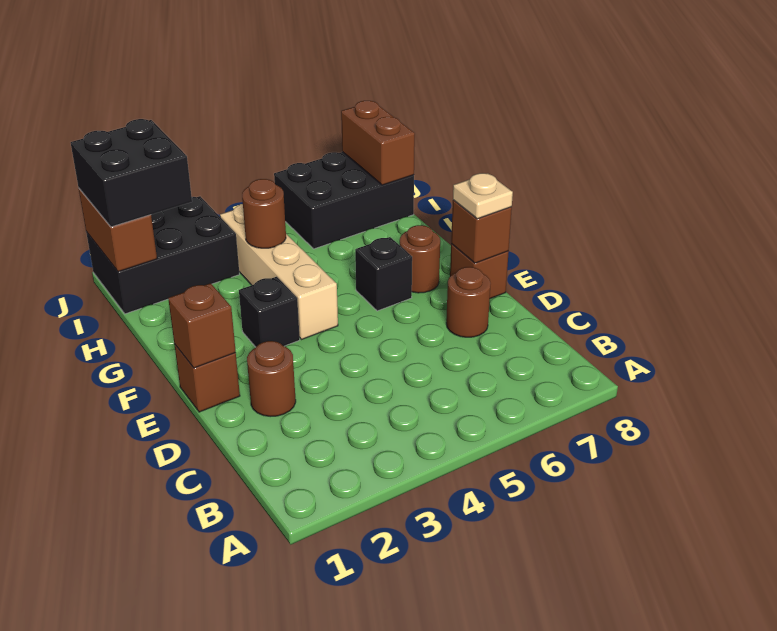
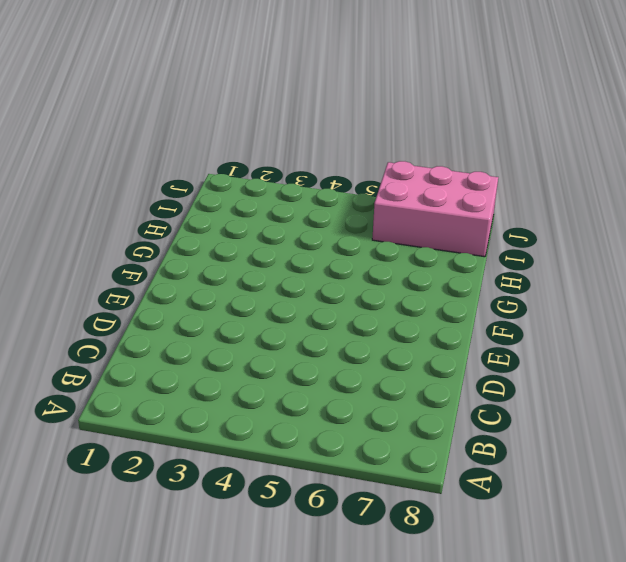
pink brick I6:J8 level 1 -> black brick I6:J8 level 1
none -> brown round brick D2 level 1
none -> brown round brick D7 level 1
none -> brown brick E1 level 1

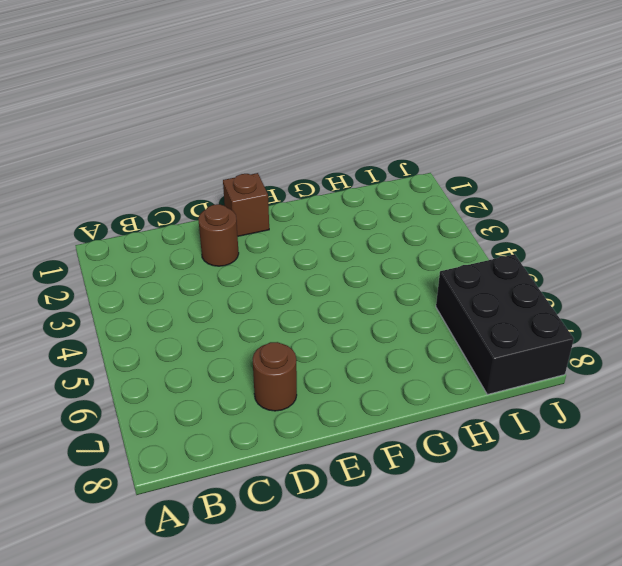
none -> brown brick E8 level 1
none -> black brick F3 level 1
none -> tan brick F4:I4 level 1

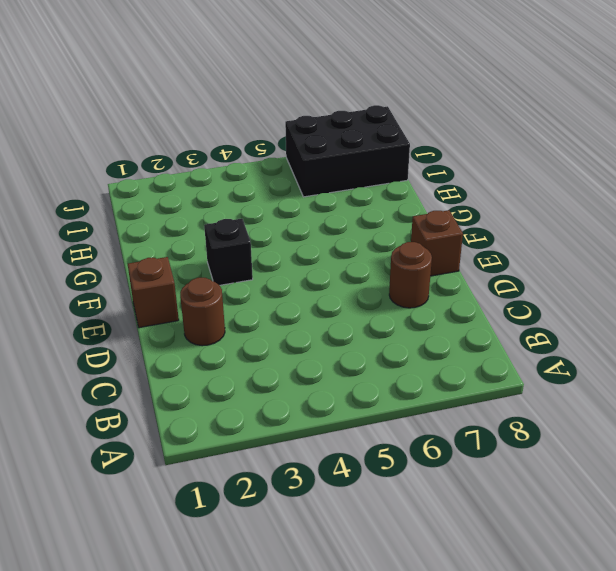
none -> tan brick F4:I4 level 1
none -> black brick F6 level 1
none -> brown round brick F7 level 1

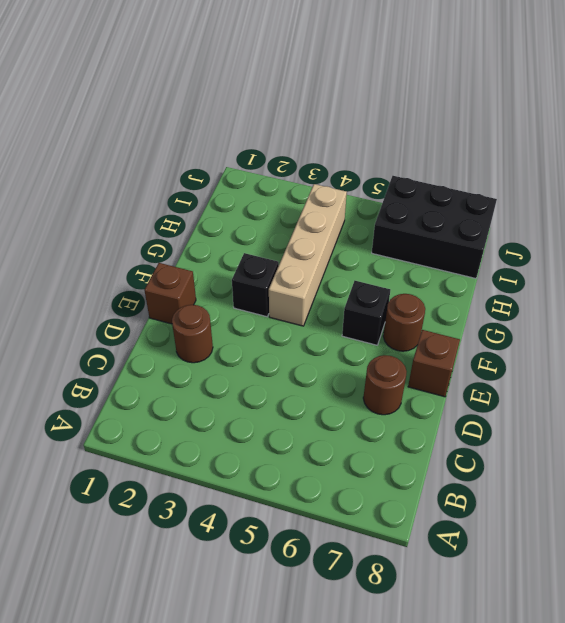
none -> black brick I1:J3 level 1
none -> brown brick E1 level 2
none -> brown brick E8 level 2

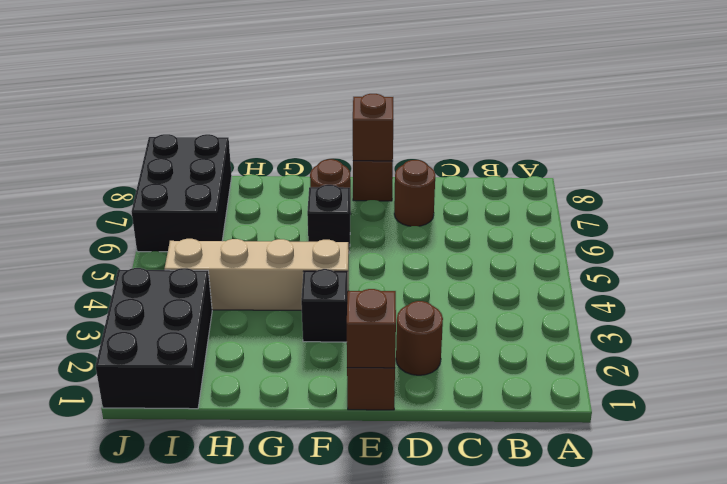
none -> brown round brick H4 level 2
none -> brown brick I1:J1 level 2
none -> brown brick I8:J8 level 2

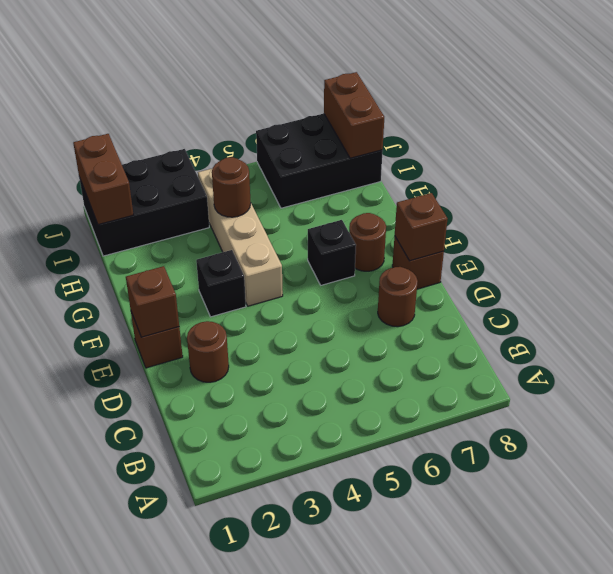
none -> tan plate E8 level 3
none -> black brick I1:J2 level 3

